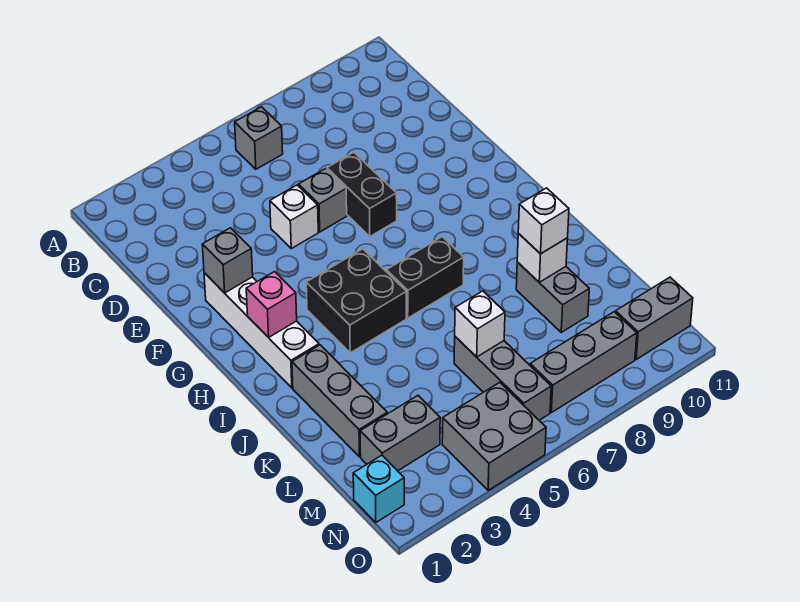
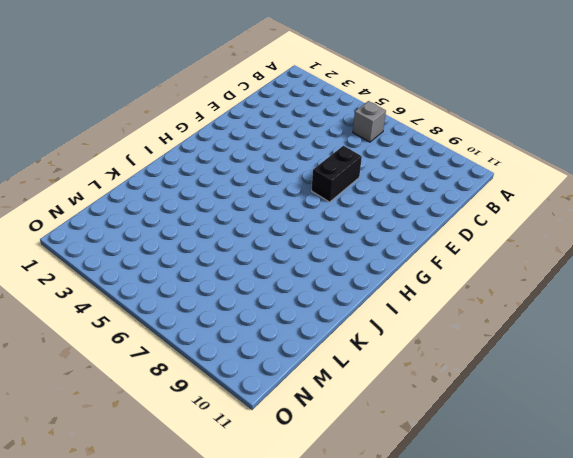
none -> white brick E5 level 1
none -> grey brick E6 level 1
none -> white brick F2:I2 level 1

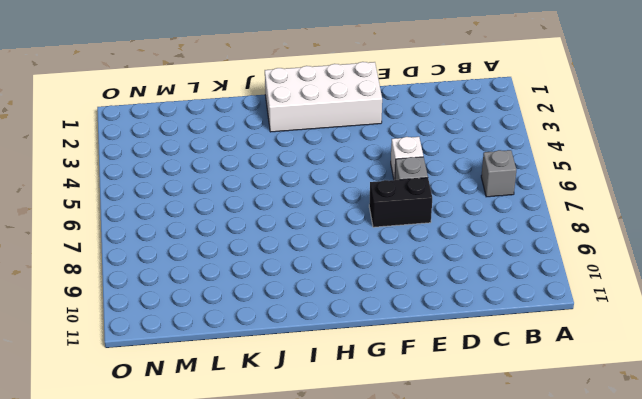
white brick F1:I2 level 1 -> white brick F2:I2 level 1
none -> black brick H4:I5 level 1
none -> black brick I6:I7 level 1
none -> grey brick J2:L2 level 1

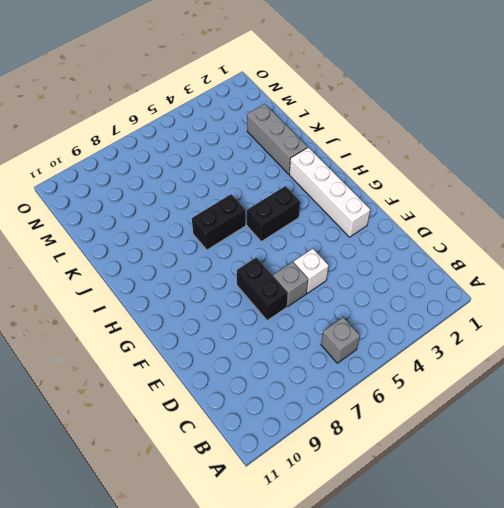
black brick H4:H5 level 1 -> black brick H4:I5 level 1
none -> grey brick K9:L9 level 1
none -> grey brick L6:N6 level 1
none -> grey brick M2:M3 level 1

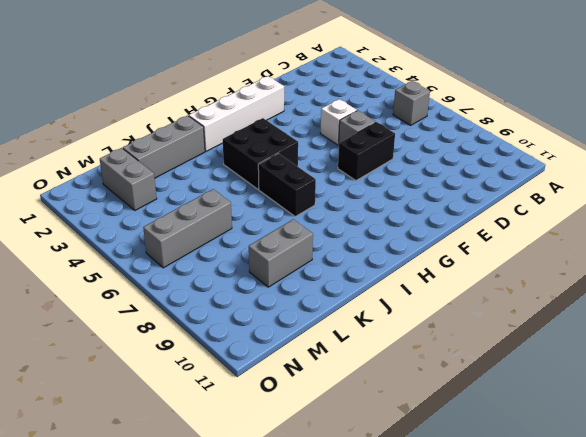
none -> cyan brick N1 level 1
none -> grey brick N4:O5 level 1
none -> grey brick N7:N9 level 1

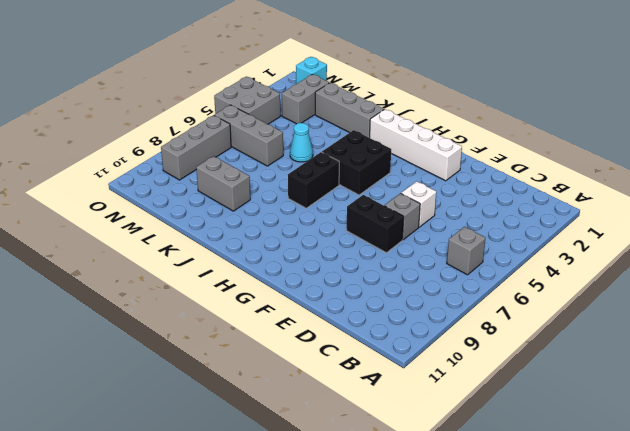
cyan cone K5 level 1 -> none
none -> grey brick N10:N11 level 1
none -> grey brick F2 level 2
none -> pink brick H2 level 2

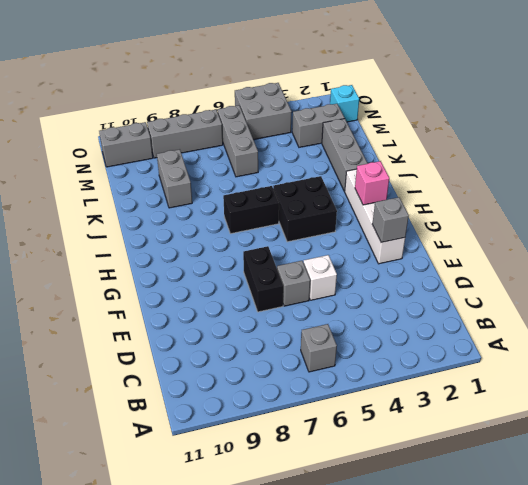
none -> white brick K9 level 2
none -> white brick L6 level 2
none -> white brick K9 level 3

